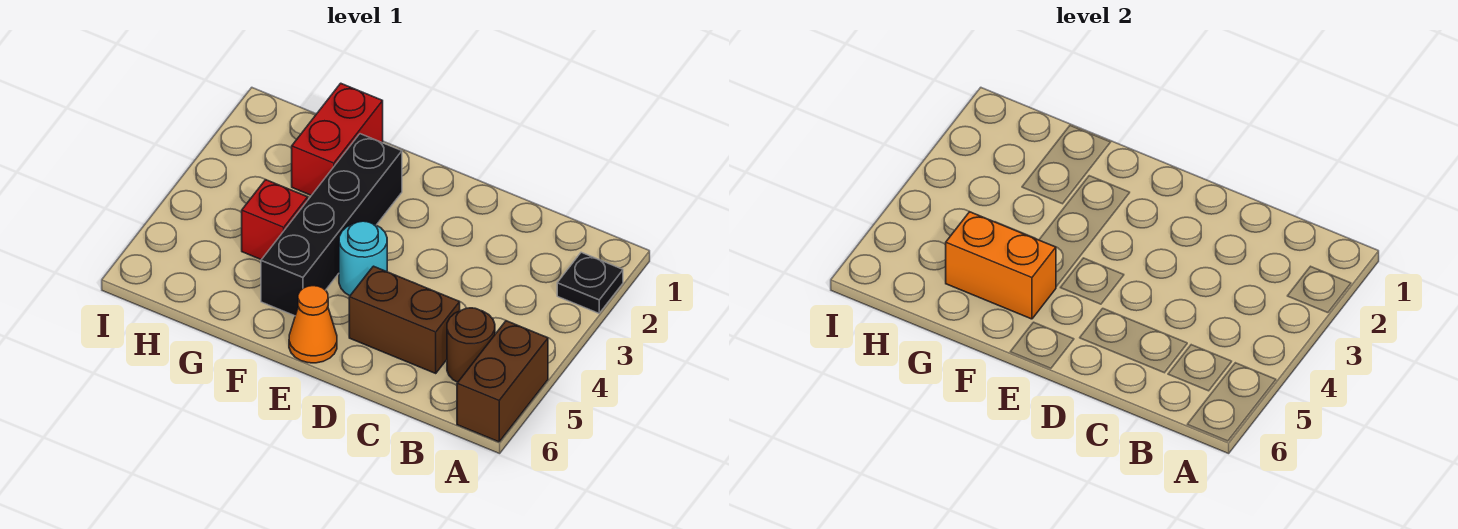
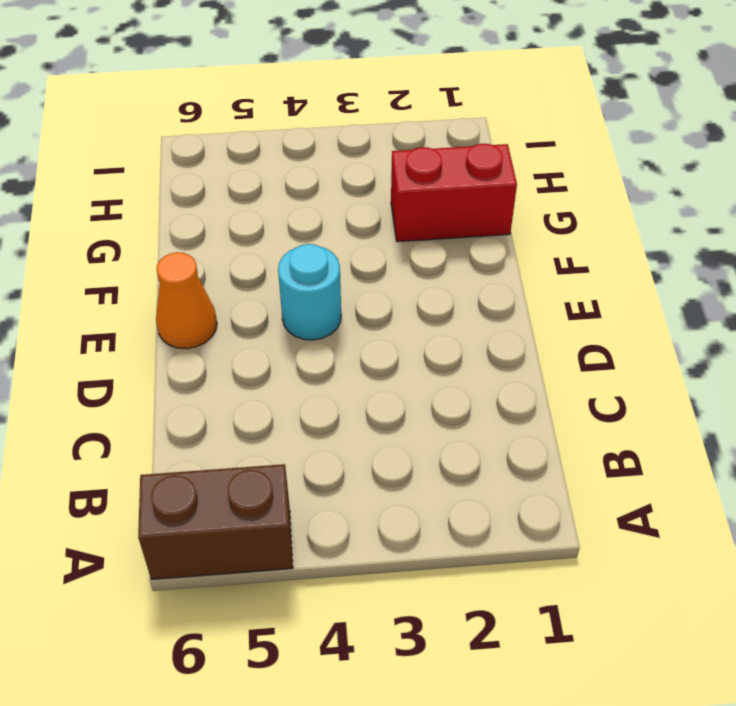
none -> black plate A2 level 1
none -> brown round brick B5 level 1

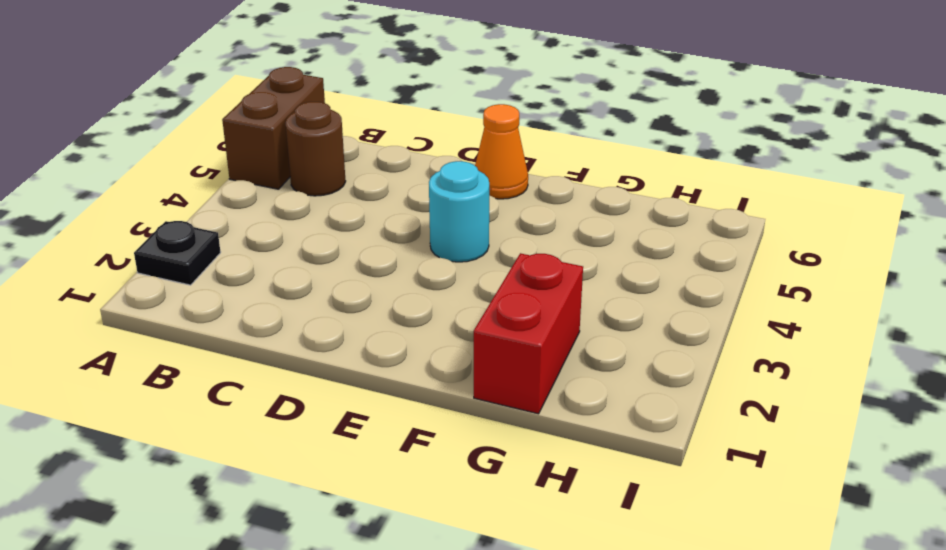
none -> brown brick C5:D5 level 1
none -> black brick F2:F5 level 1

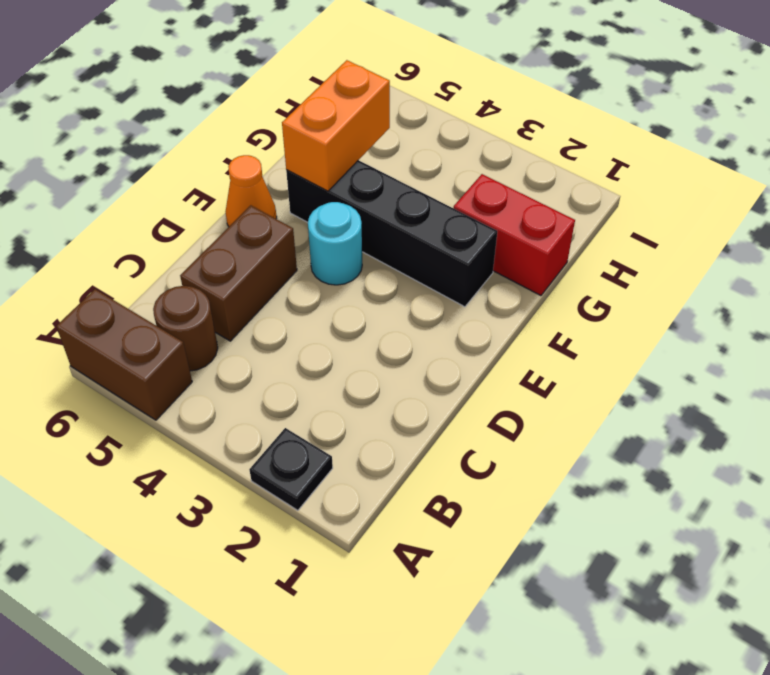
none -> red brick G4 level 1

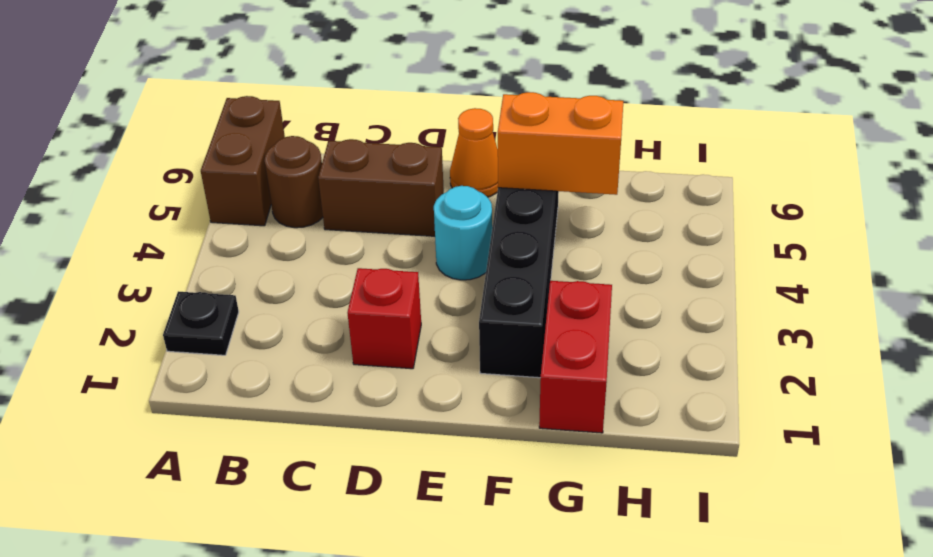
red brick D2 level 1 -> red brick G4 level 1

